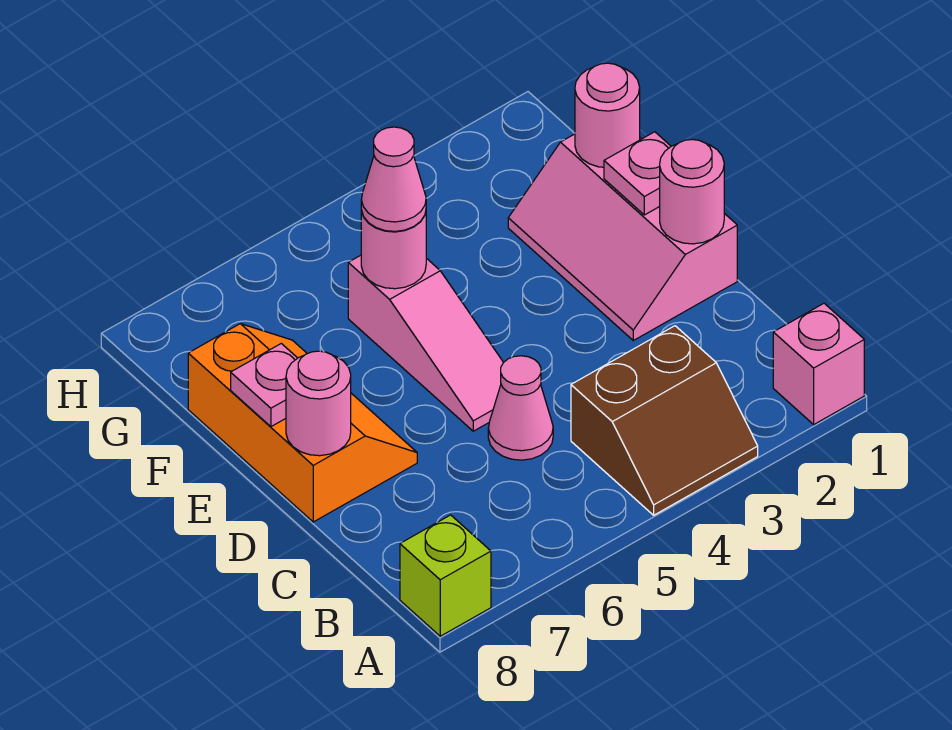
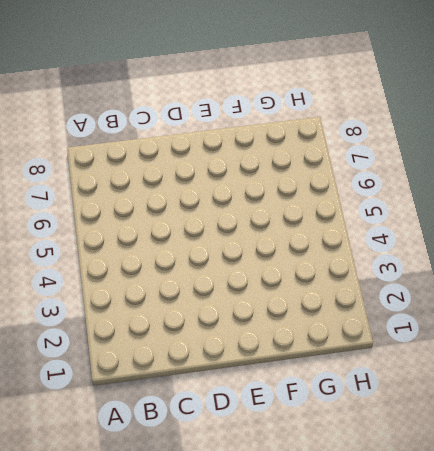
none -> pink brick A1 level 1
none -> brown slope A3:B4 level 1 top B
none -> lime brick A8 level 1

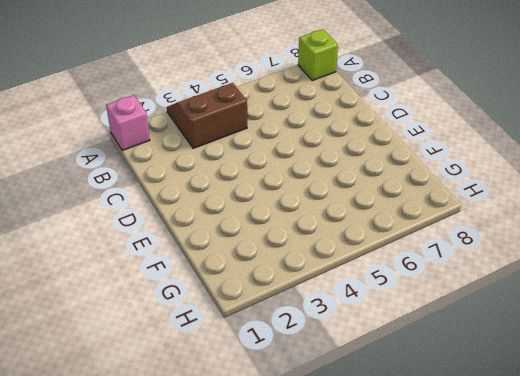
none -> pink cone C5 level 1
none -> pink slope D1:F2 level 1 top 1
none -> pink slope D5:F5 level 1 top F

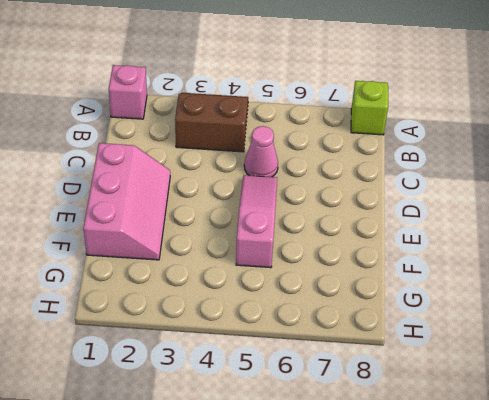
none -> orange slope D7:F8 level 1 top 8
none -> pink round brick D1 level 2
none -> pink round brick D8 level 2

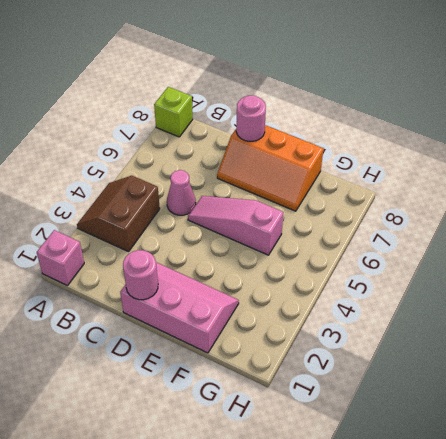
none -> pink plate E1 level 2
none -> pink plate E8 level 2
none -> pink round brick F1 level 2

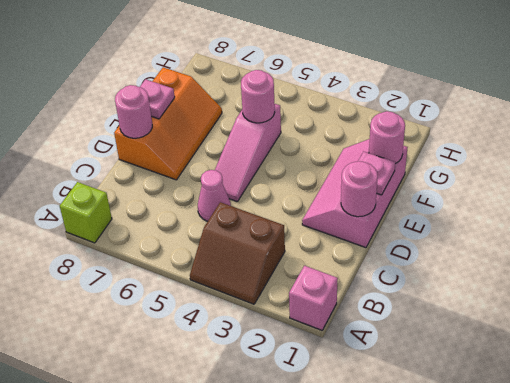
none -> pink cone F5 level 3

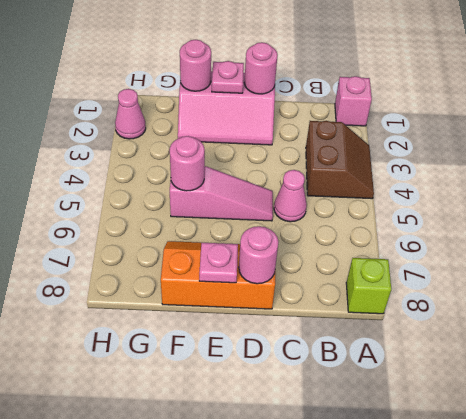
pink cone H2 level 1 -> pink cone F5 level 3

